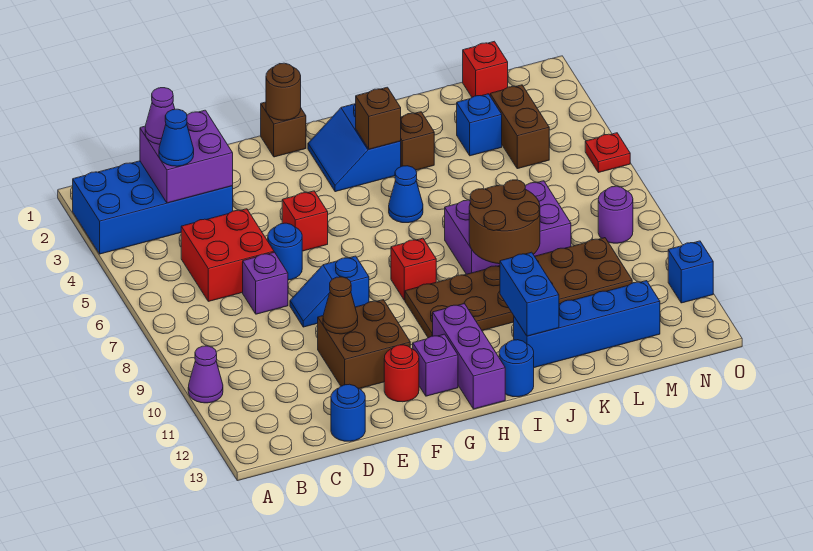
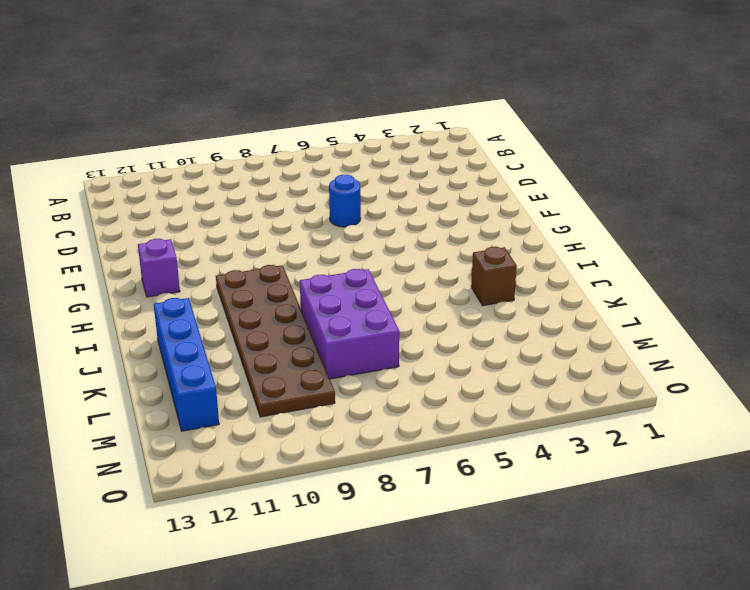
none -> blue brick A2:D3 level 1
none -> purple cone A10 level 1
none -> red brick C5:D6 level 1
none -> purple brick D7 level 1

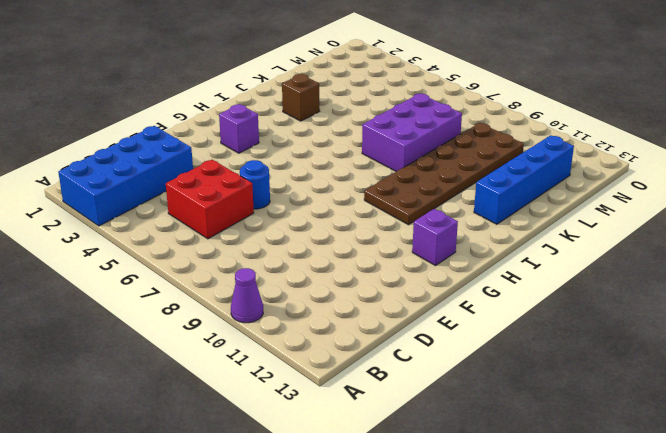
purple brick G3 level 1 -> purple brick D7 level 1
none -> blue round brick D13 level 1
none -> blue slope E8:F8 level 1 top F
none -> brown brick E10:F11 level 1
none -> red brick F5 level 1

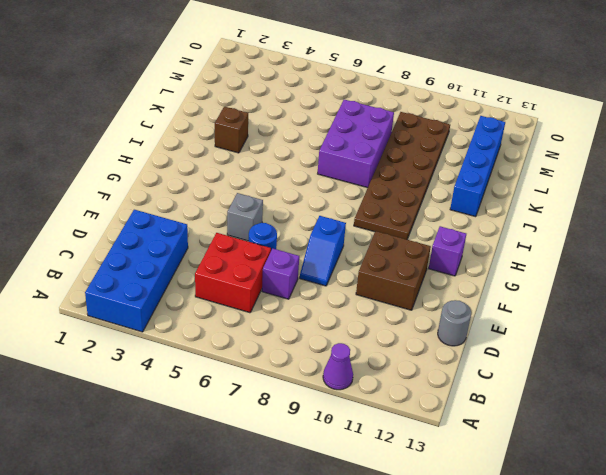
grey round brick D13 level 1 -> blue round brick D13 level 1
grey brick F5 level 1 -> red brick F5 level 1
none -> red round brick F12 level 1
none -> brown brick G1 level 1
none -> blue slope H2:I3 level 1 top I
none -> red brick H8 level 1

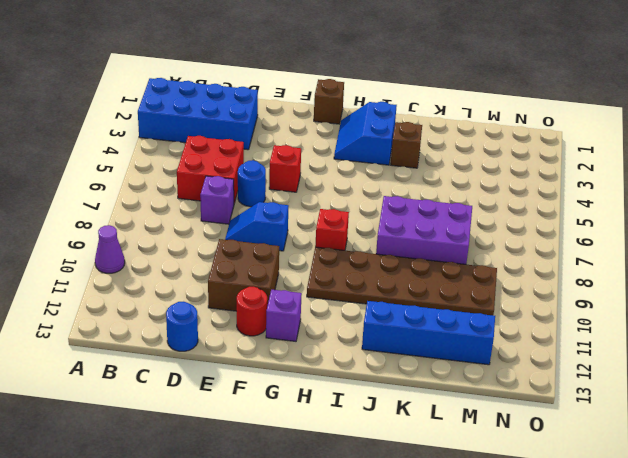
none -> purple brick H11:H13 level 1
none -> blue cone I5 level 1
none -> blue round brick I13 level 1
none -> blue brick L3 level 1

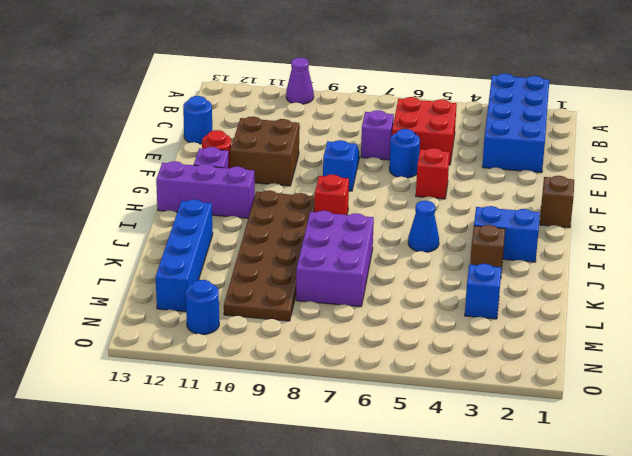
blue round brick N11 level 1 -> blue round brick I13 level 1
none -> red brick M1 level 1
none -> brown brick M3:M4 level 1
none -> purple round brick N8 level 1
none -> red plate O5 level 1

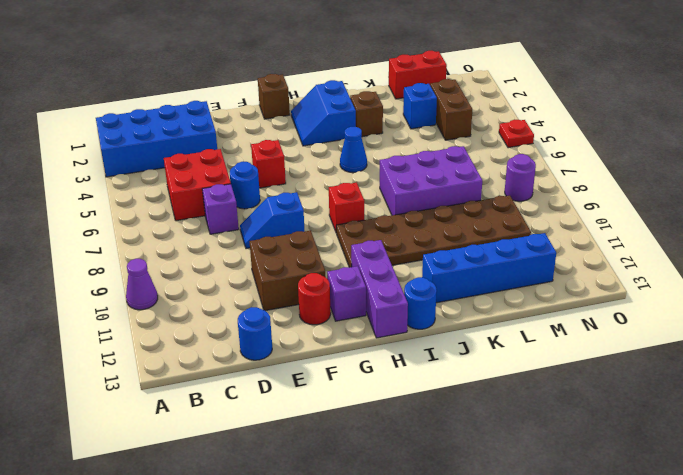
red brick L1:M1 level 1 -> red brick M1 level 1
none -> blue brick O11 level 1
none -> purple brick C2:D3 level 2
none -> brown cone E10 level 2
none -> brown round brick G1 level 2

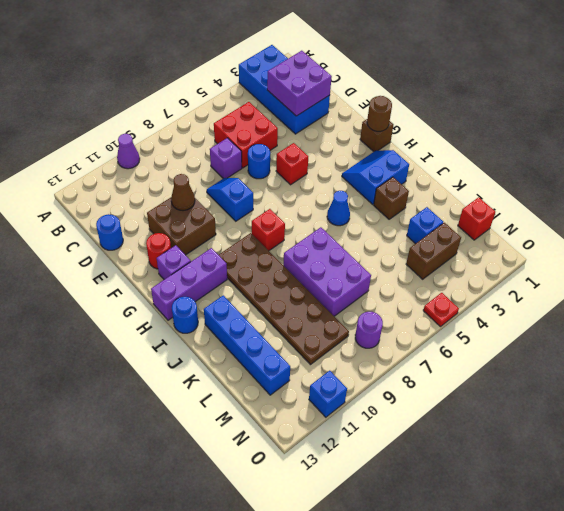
none -> brown brick I3 level 2
none -> brown round brick J8:K9 level 2
none -> blue brick J11:J12 level 2
none -> purple cone C2 level 3

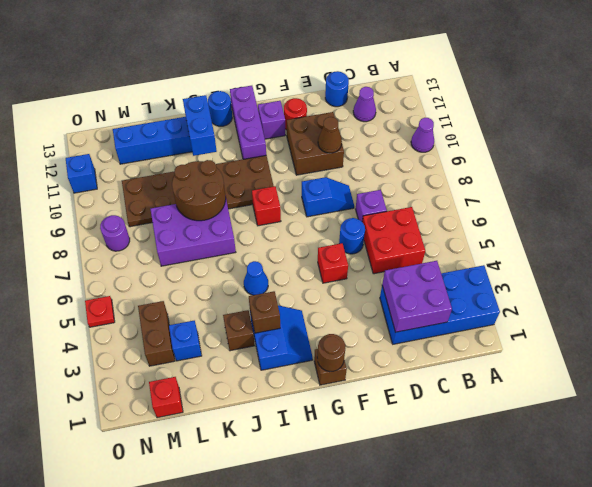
purple cone C12 level 1 -> purple cone C2 level 3
none -> blue cone C3 level 3

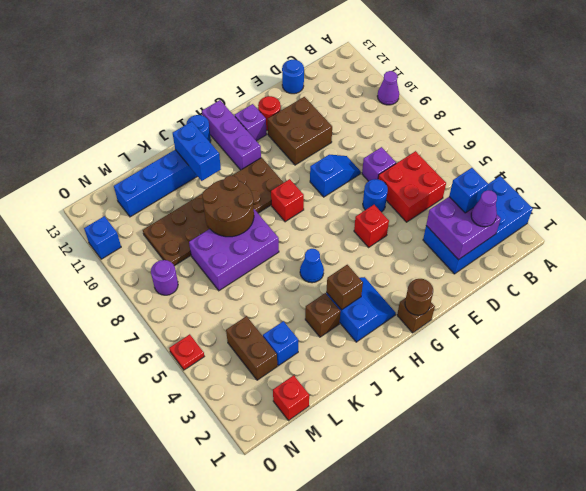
blue brick C3 level 3 -> blue cone C3 level 3
none -> brown cone E10 level 2

